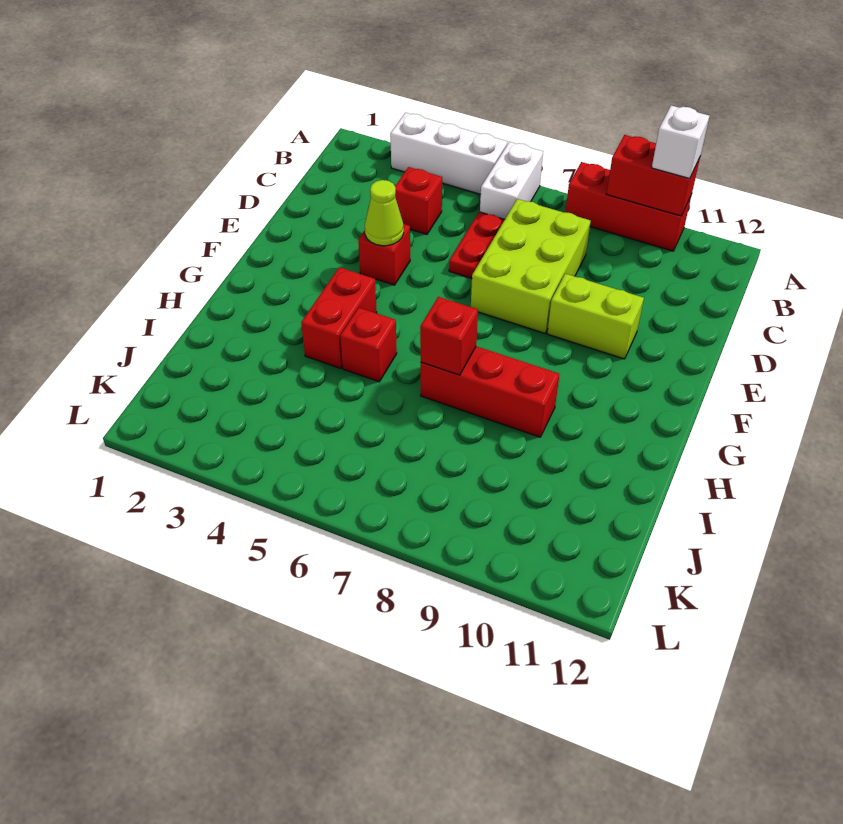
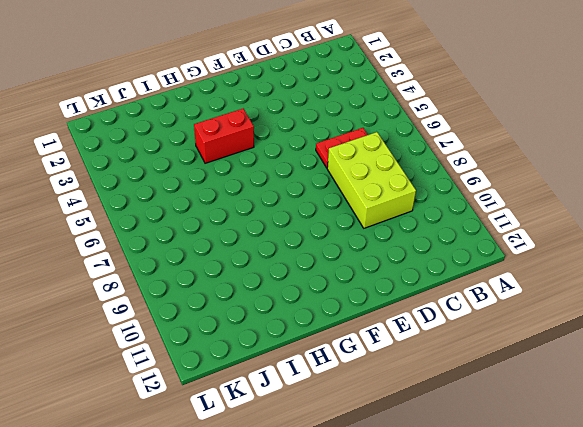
lime brick C7:D9 level 1 -> lime brick C7:E8 level 1
none -> white brick A3:A5 level 1
none -> white brick A6:B6 level 1
none -> red brick A8:A10 level 1

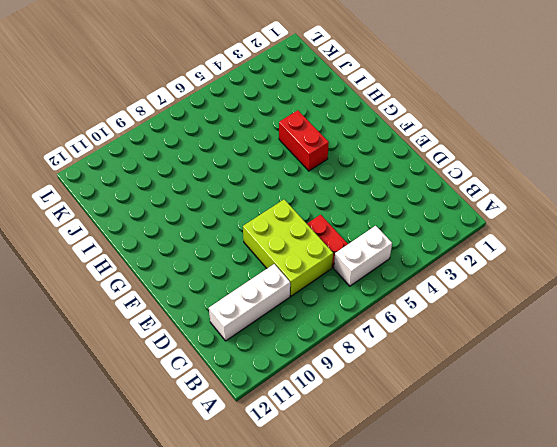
white brick B5:B6 level 1 -> white brick A6:B6 level 1
white brick C9:C11 level 1 -> white brick A3:A5 level 1
none -> red brick A8:A10 level 1
none -> red brick C4 level 1
none -> red brick E4 level 1

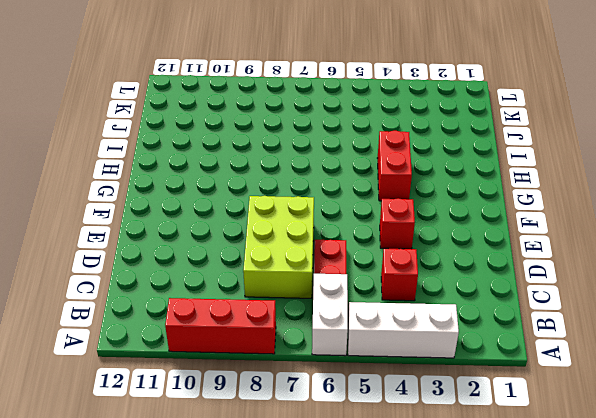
none -> lime brick E9:E10 level 1
none -> red brick H5 level 1
none -> red brick H7:H9 level 1

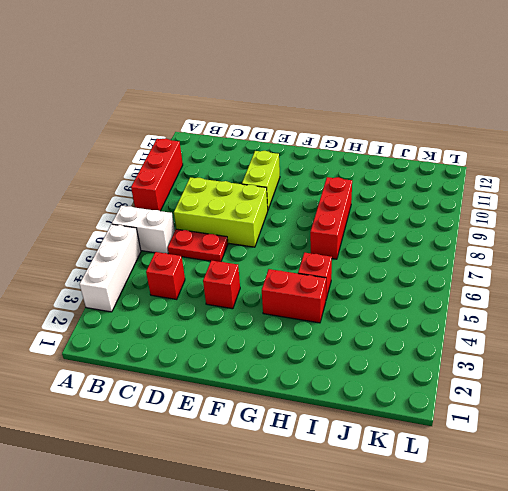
none -> red brick A9:A10 level 2
none -> lime cone E4 level 2
none -> red brick H7 level 2

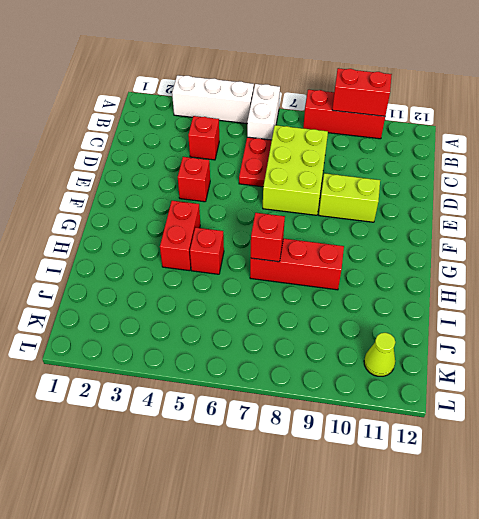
lime cone K11 level 1 -> lime cone E4 level 2
none -> white brick A10 level 3

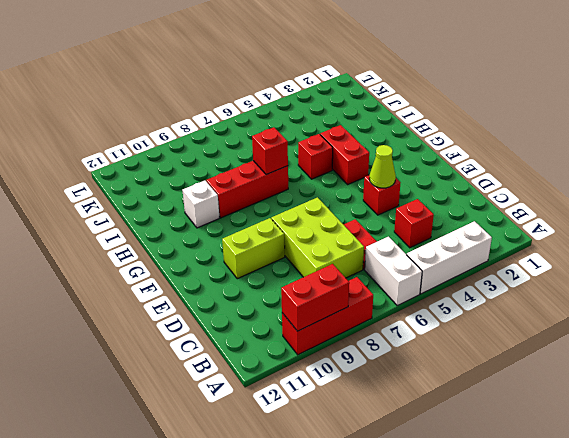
white brick H10 level 1 -> white brick A10 level 3

